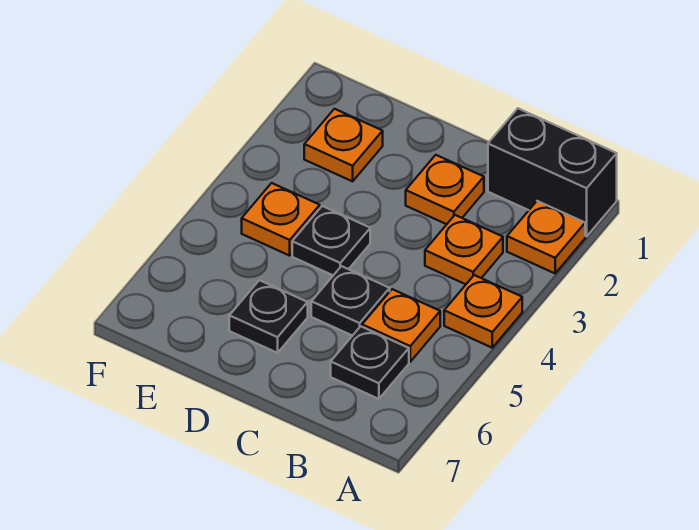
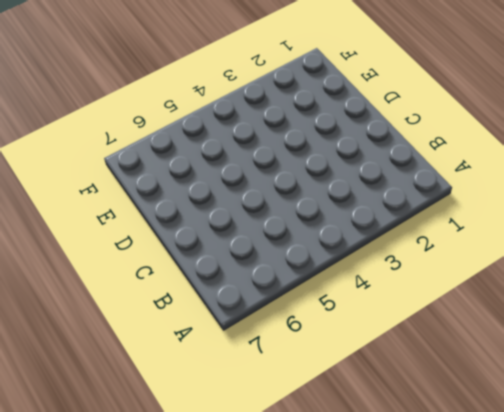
none -> black brick A1:B1 level 1
none -> orange plate A2 level 1
none -> orange plate A4 level 1

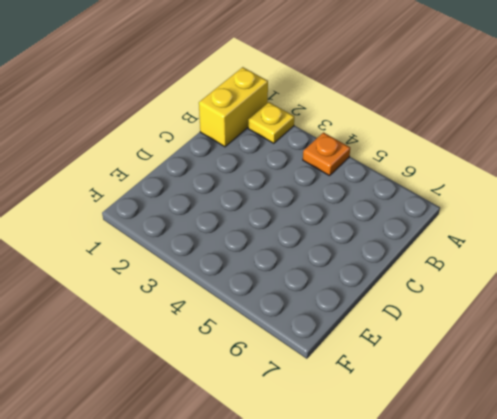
yellow brick A1:B1 level 1 -> black brick A1:B1 level 1
yellow plate A2 level 1 -> orange plate A2 level 1
none -> orange plate B3 level 1
none -> orange plate B5 level 1
none -> black plate B6 level 1

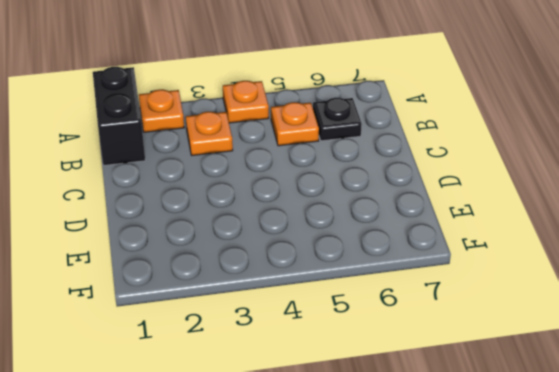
none -> orange plate C2 level 1
none -> black plate C5 level 1
none -> black plate D4 level 1

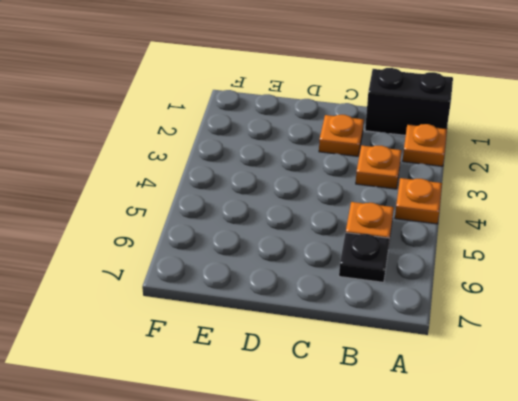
none -> black plate C5 level 1
none -> black plate D4 level 1
none -> black plate D6 level 1

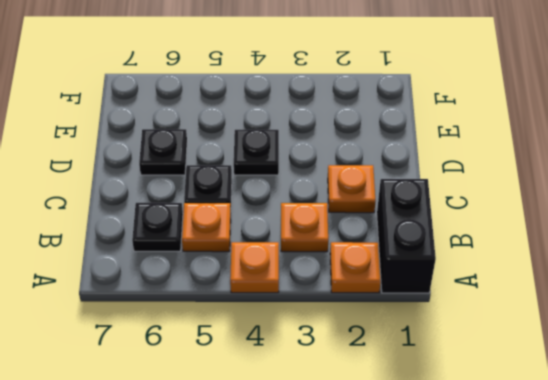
none -> orange plate E2 level 1
none -> orange plate E4 level 1

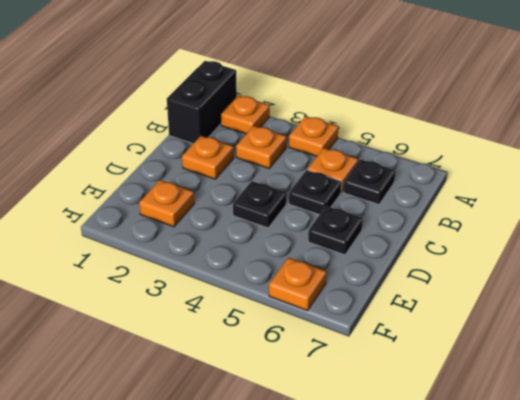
orange plate F6 level 1 -> orange plate E4 level 1

